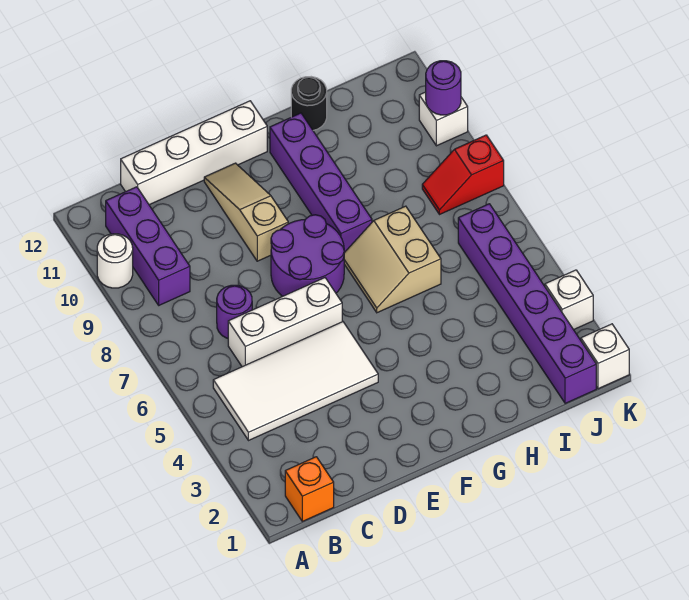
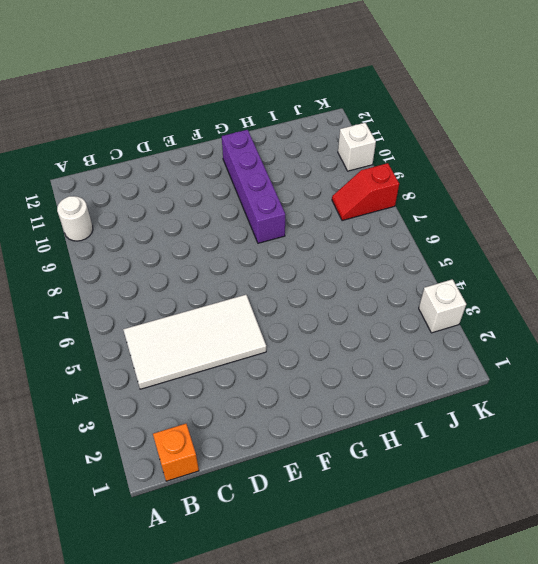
none -> purple brick B9:B11 level 1
none -> white brick C6:E6 level 1
none -> purple round brick C7 level 1

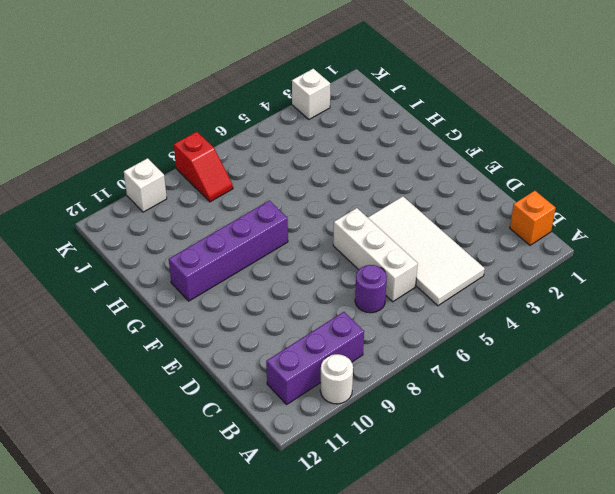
none -> white brick C12:F12 level 1
none -> purple round brick E7:F8 level 1
none -> tan slope E9:E11 level 1 top 9

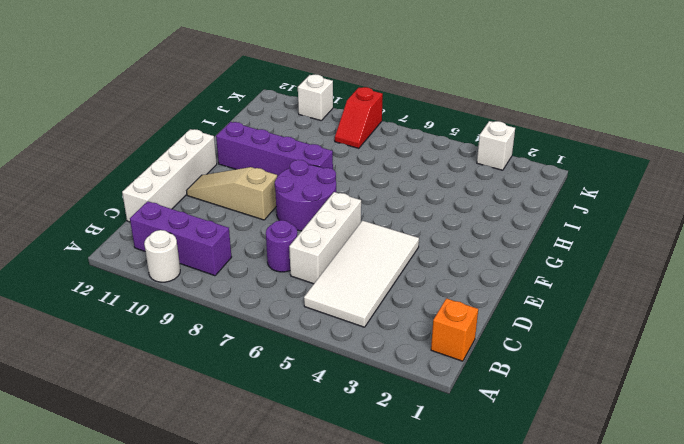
none -> tan slope G6:H7 level 1 top H
none -> black round brick H12 level 1
none -> purple brick J1:J6 level 1

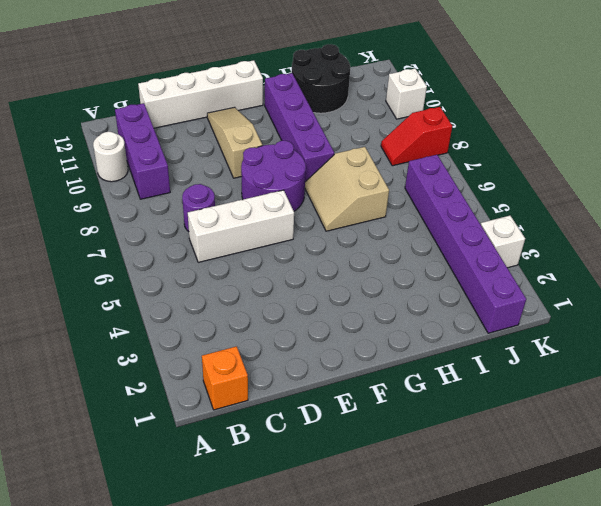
black round brick H11:I12 level 1 -> black round brick H12 level 1
none -> white tile B4:E5 level 1
none -> white brick K1 level 1
none -> purple round brick K10 level 2

